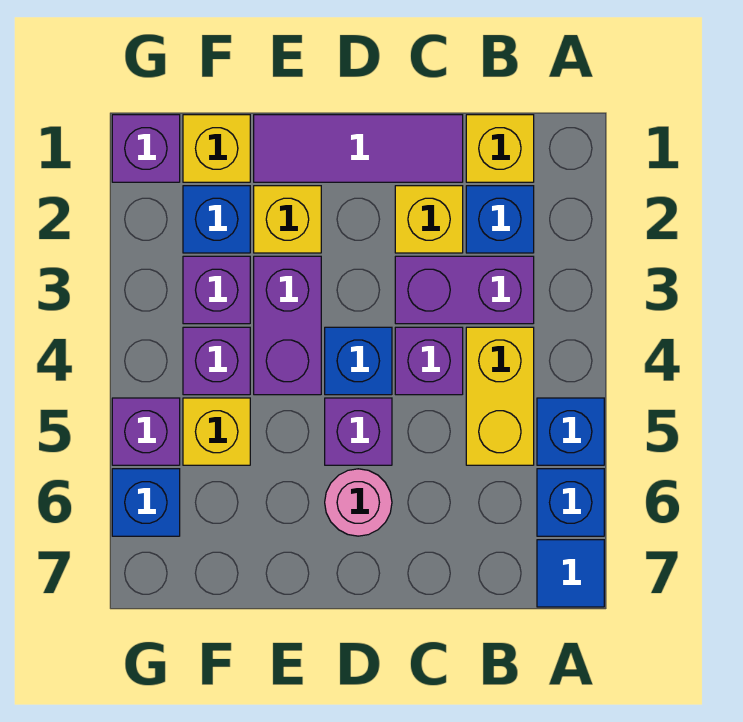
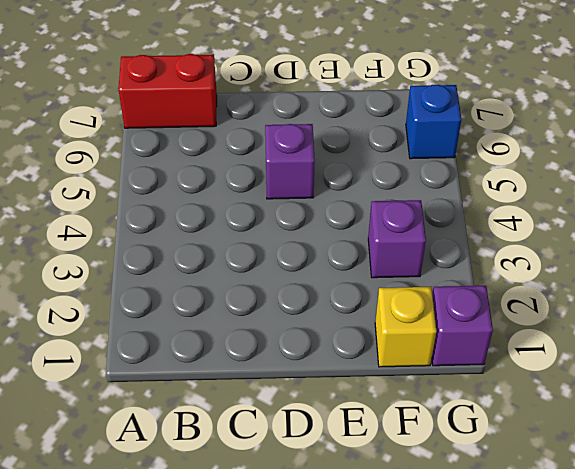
red brick A7:B7 level 1 -> blue tile A7 level 1
none -> blue brick A5 level 1
none -> blue brick A6 level 1
none -> yellow brick B1 level 1

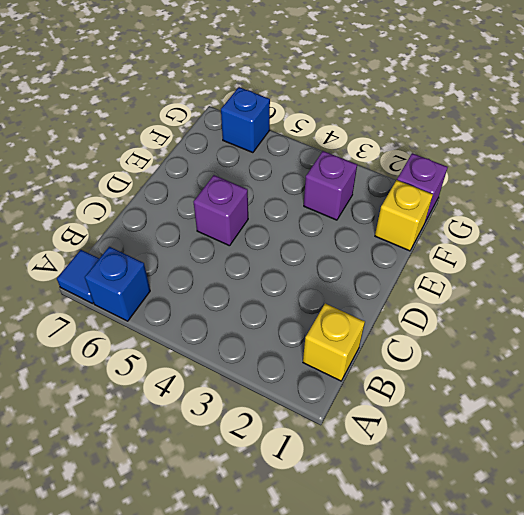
none -> blue brick A5 level 1
none -> blue brick B2 level 1
none -> purple brick B3:C3 level 1

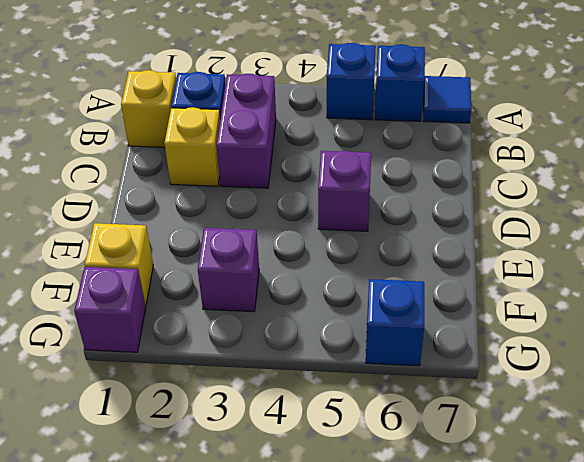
none -> yellow brick B4:B5 level 1
none -> purple tile C1:E1 level 1
none -> purple brick C4 level 1

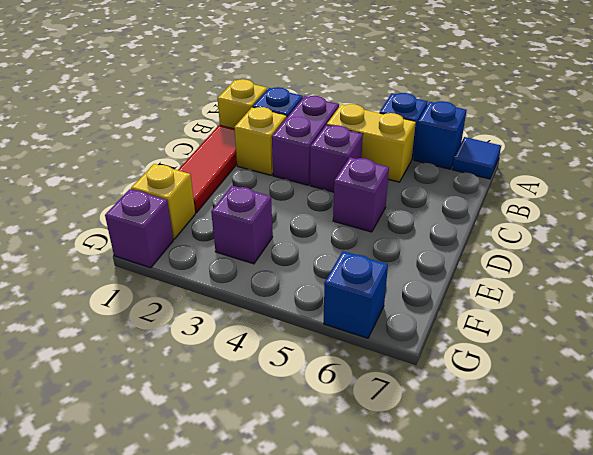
red tile C1:E1 level 1 -> purple tile C1:E1 level 1
none -> blue brick D4 level 1
none -> pink round brick D6 level 1
none -> yellow brick E2 level 1

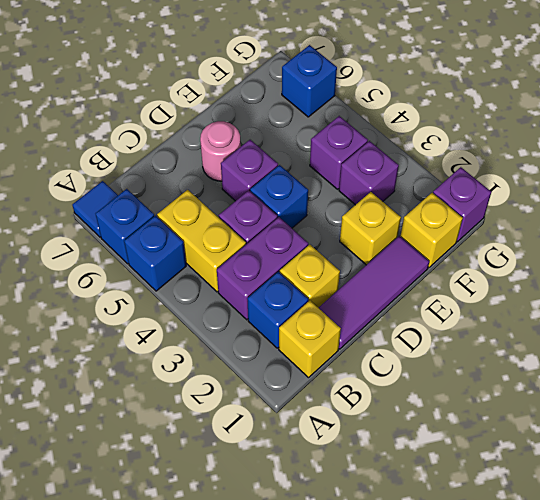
none -> purple brick E3:E4 level 1
none -> blue brick F2 level 1
none -> yellow brick F5 level 1

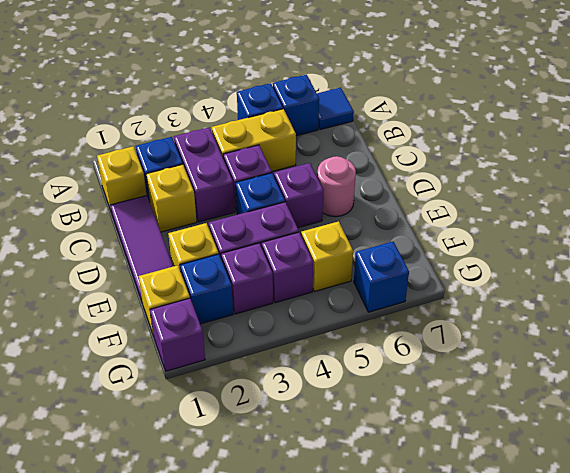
none -> purple brick G5 level 1

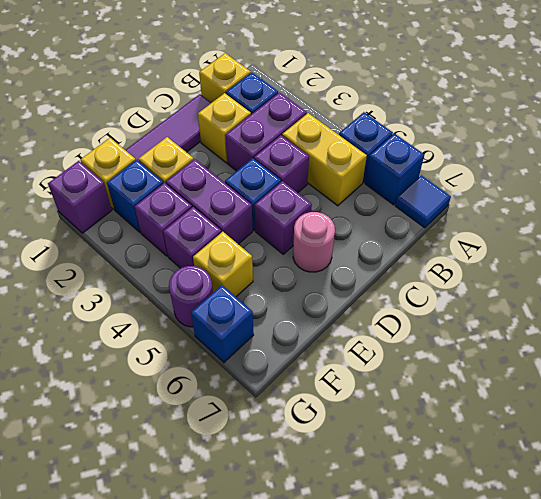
purple round brick G5 level 1 -> purple brick G5 level 1

